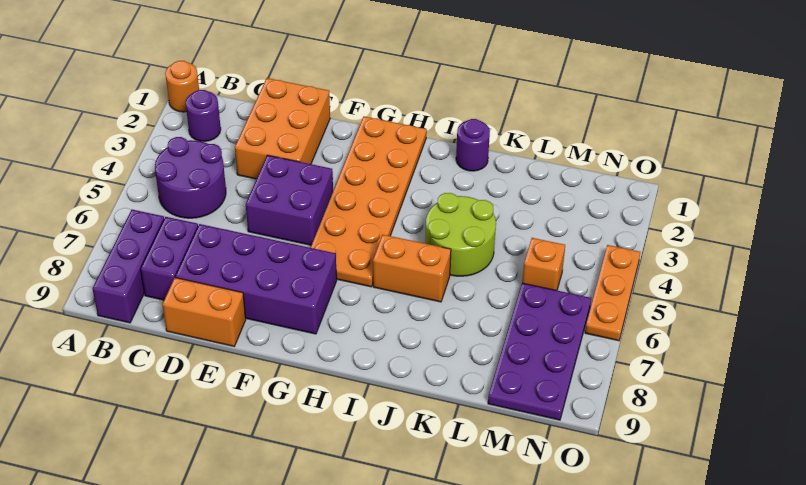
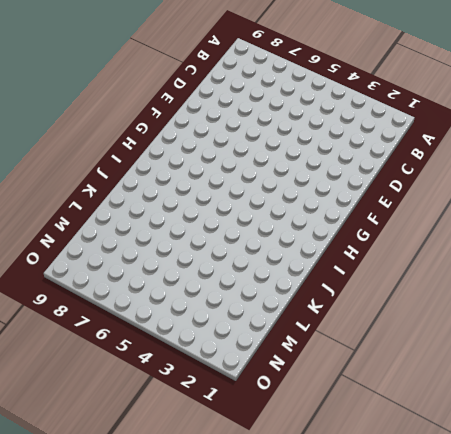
none -> orange round brick A1 level 1
none -> purple round brick B2 level 1
none -> purple round brick B4:C5 level 1

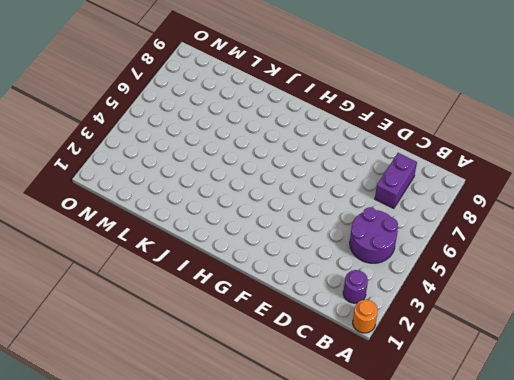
none -> purple brick B7:B9 level 1
none -> orange brick D1:E3 level 1
none -> purple brick D7:G8 level 1

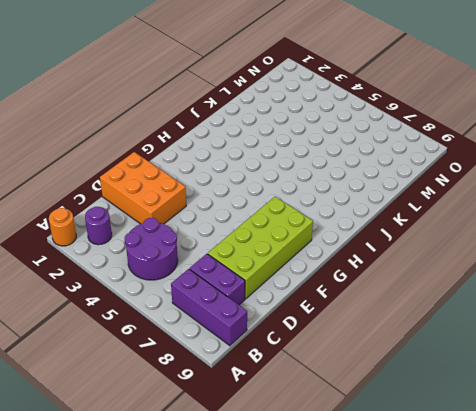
lime brick D7:G8 level 1 -> purple brick D7:G8 level 1
none -> orange brick D9:E9 level 1
none -> purple brick E4:F5 level 1
none -> orange plate G1:H6 level 1

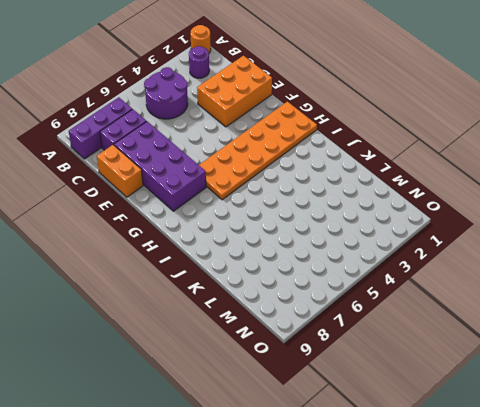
none -> purple brick E4:F5 level 1
none -> orange brick I6:J6 level 1
none -> purple round brick J1 level 1

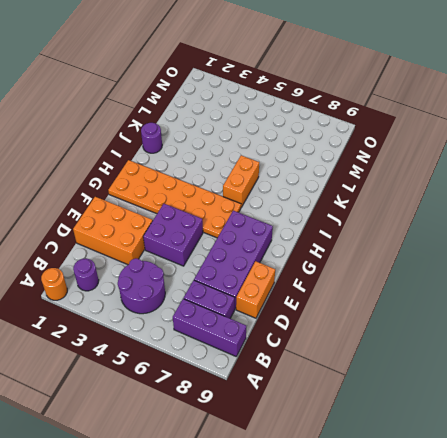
none -> lime round brick J4:K5 level 1
none -> orange brick M5 level 1
none -> purple plate M6:N9 level 1

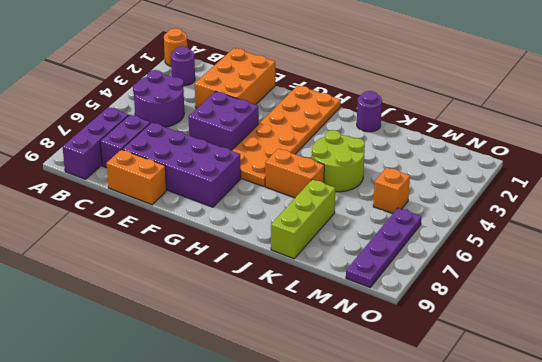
lime brick K7:K9 level 1 -> none
purple plate N6:N9 level 1 -> purple plate M6:N9 level 1
none -> orange plate O4:O6 level 1

